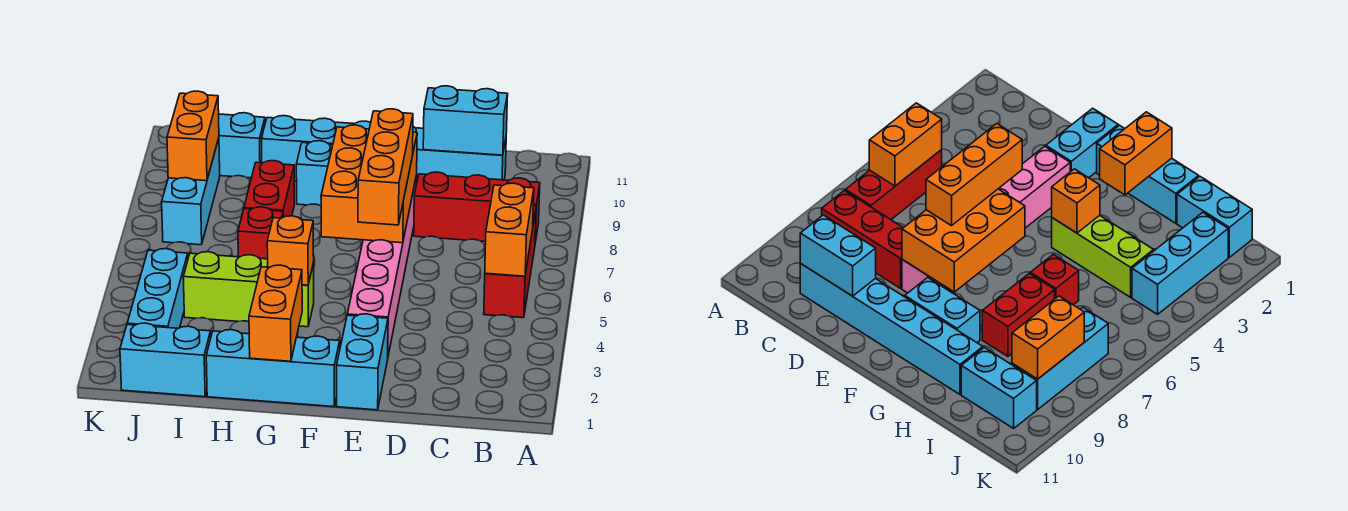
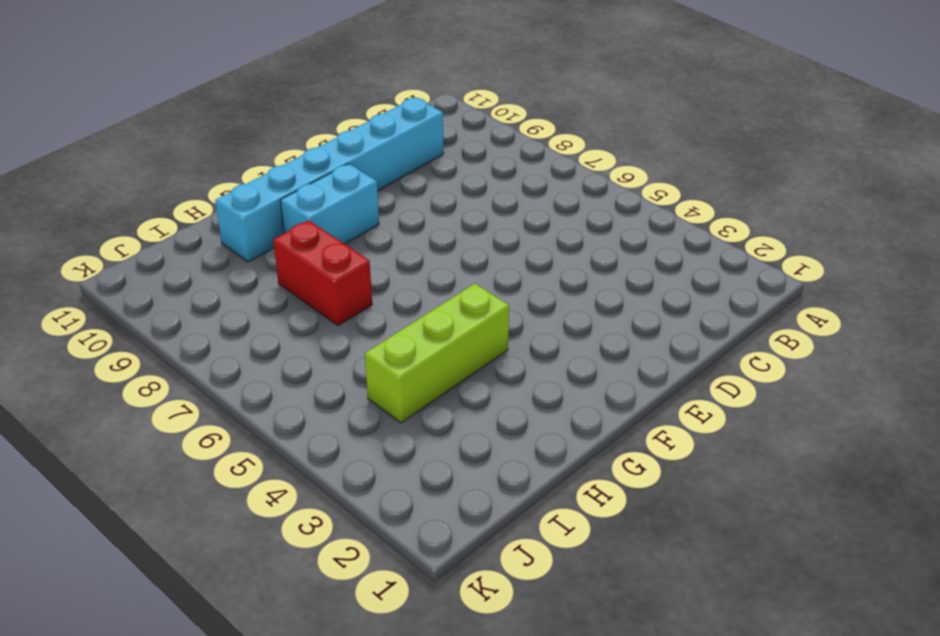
none -> red brick B5:B7 level 1
none -> red brick B8:D8 level 1
none -> cyan brick E1:E2 level 1

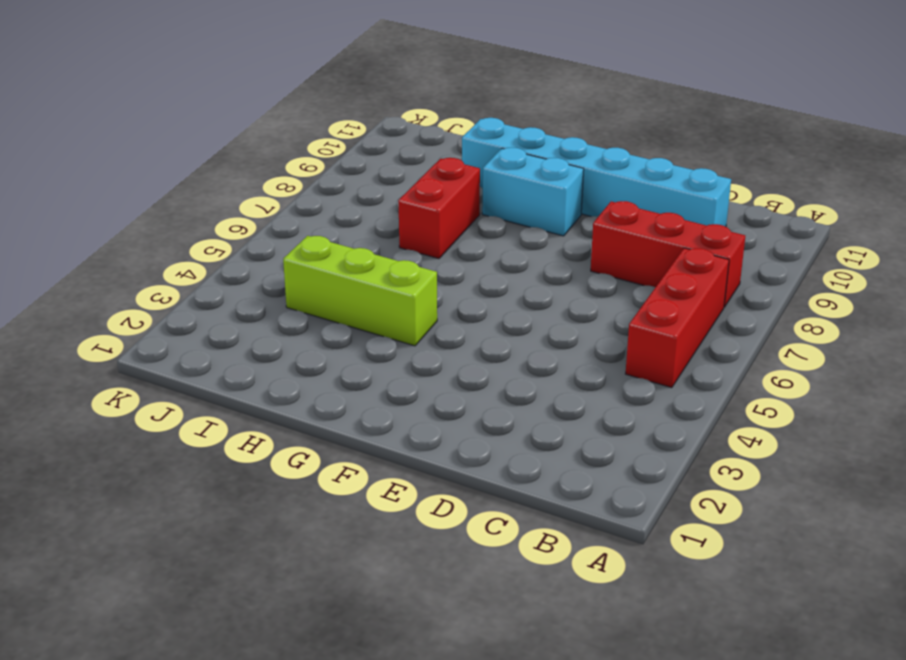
none -> cyan brick E1:E2 level 1
none -> pink brick E3:E8 level 1
none -> cyan brick F1:H1 level 1

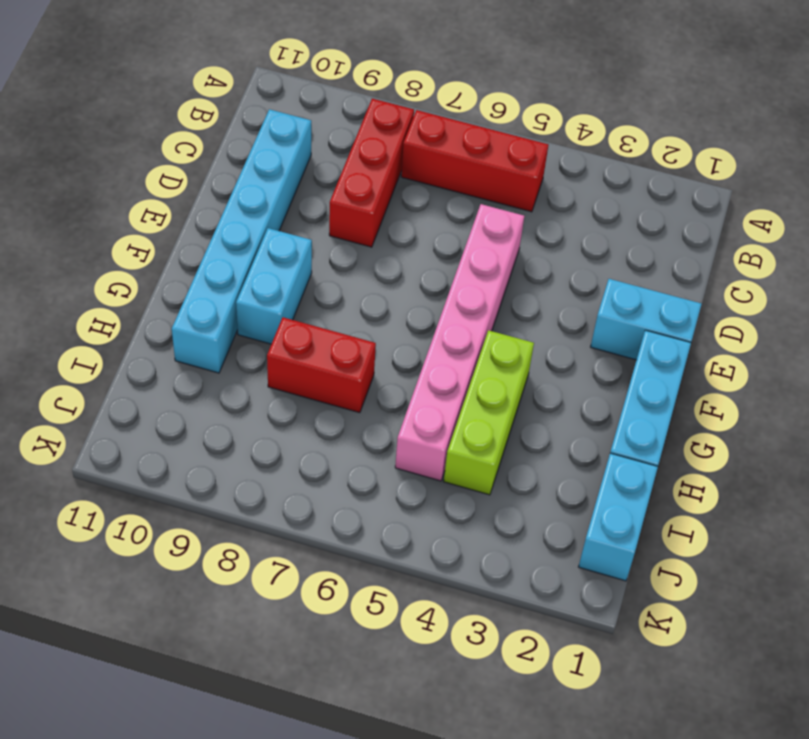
pink brick D5:I5 level 1 -> pink brick E3:E8 level 1
none -> red brick H6 level 1
none -> cyan brick I10:J10 level 1
none -> cyan brick J2:J4 level 1

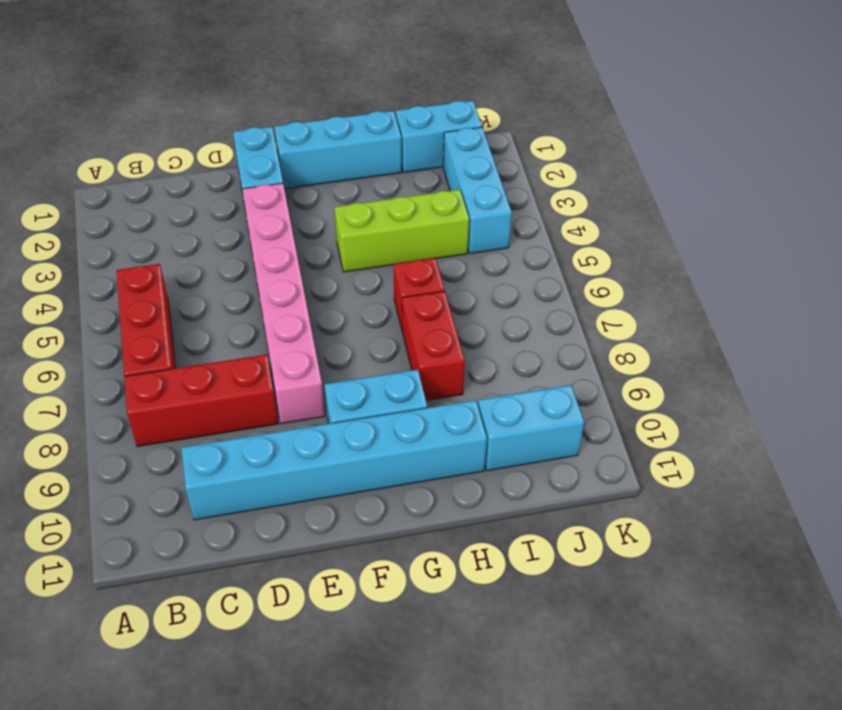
none -> cyan brick J7:J9 level 1
none -> orange brick B5:B6 level 2
none -> cyan brick C10:D10 level 2

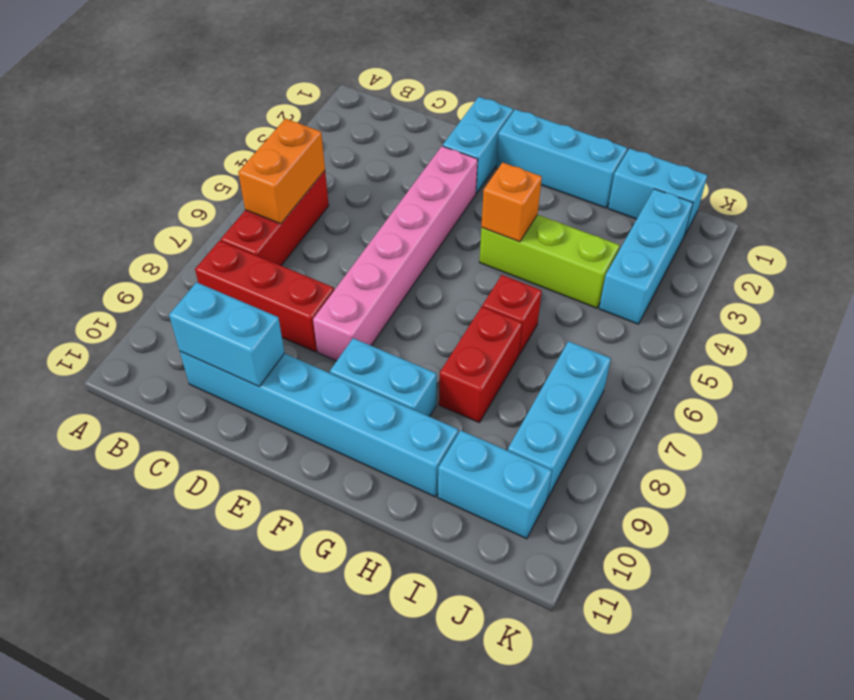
none -> orange brick E6:F8 level 2
none -> orange brick G1:G2 level 2
none -> orange brick J8:J9 level 2

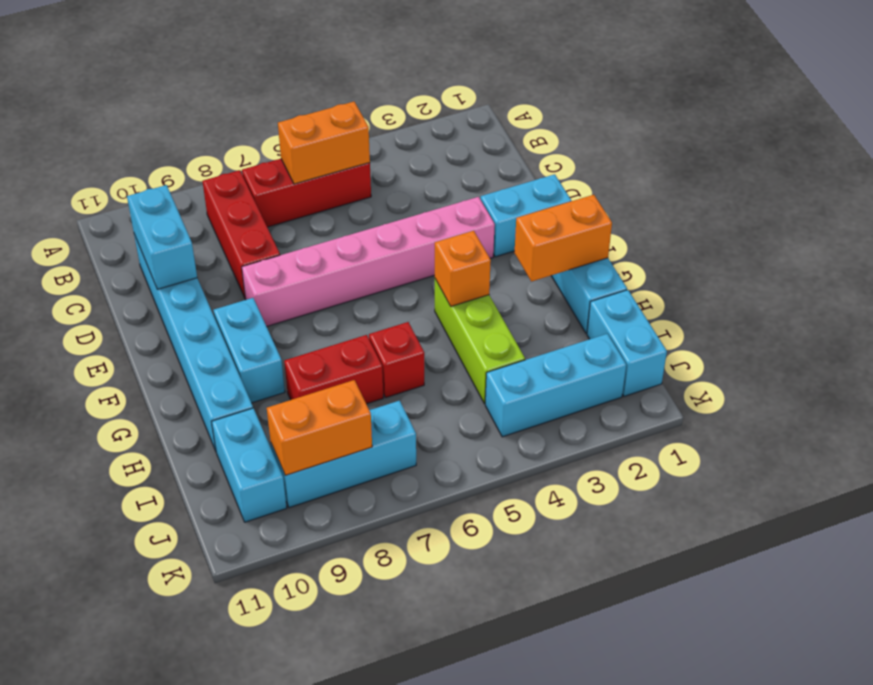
none -> orange brick E6:F8 level 2
none -> orange brick E5:E7 level 3

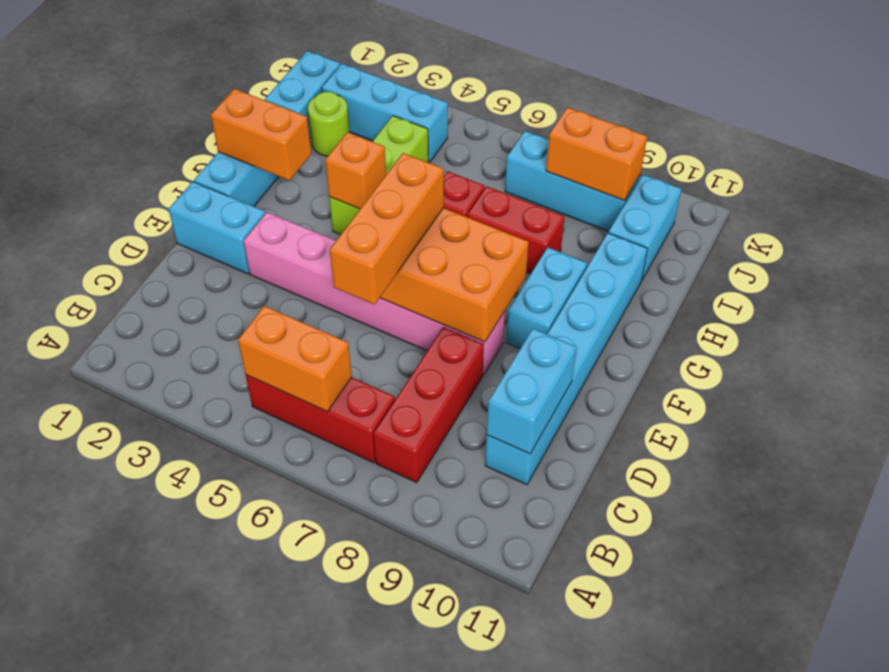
orange brick D6:F6 level 3 -> orange brick E5:E7 level 3
lime round brick I2 level 1 -> none

